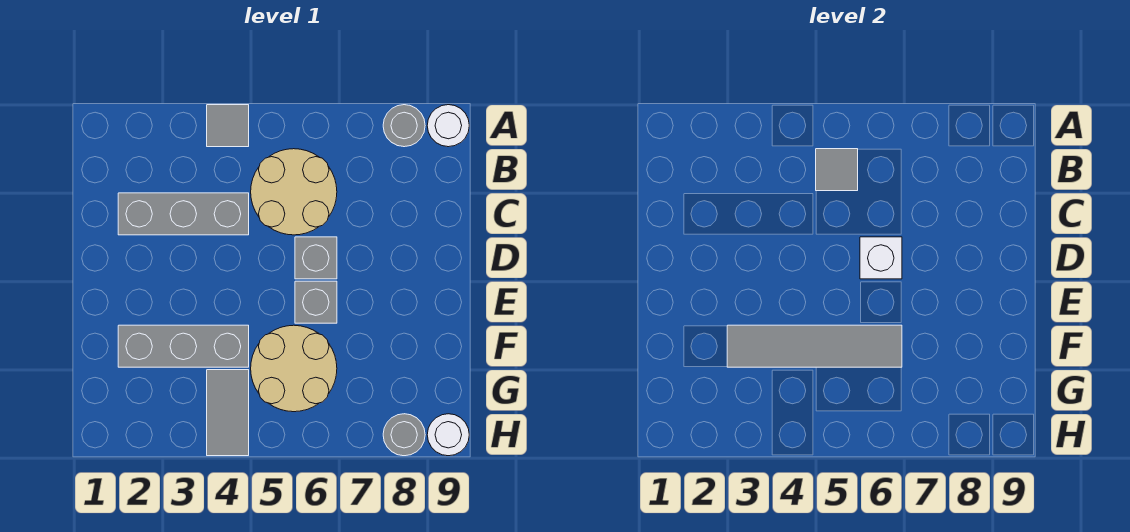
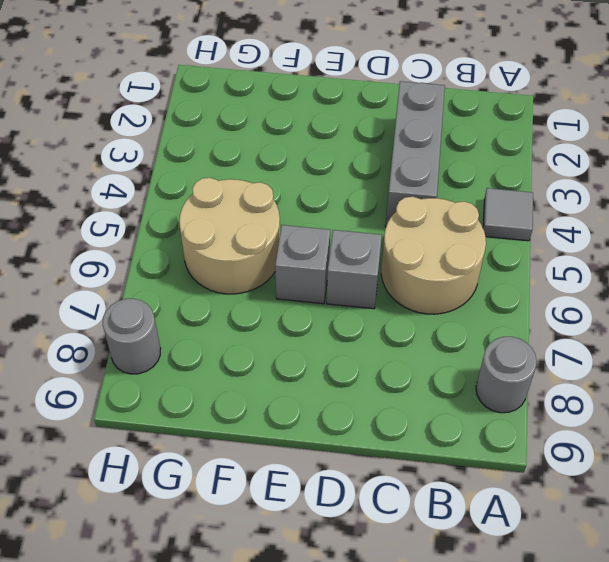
none -> white round brick A9 level 1
none -> grey brick F2:F4 level 1
none -> grey tile G4:H4 level 1

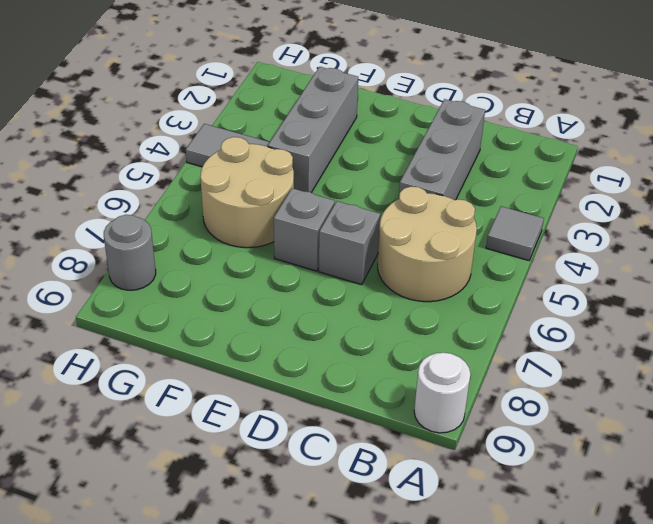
none -> grey round brick A8 level 1
none -> white round brick H9 level 1
none -> grey tile B5 level 2

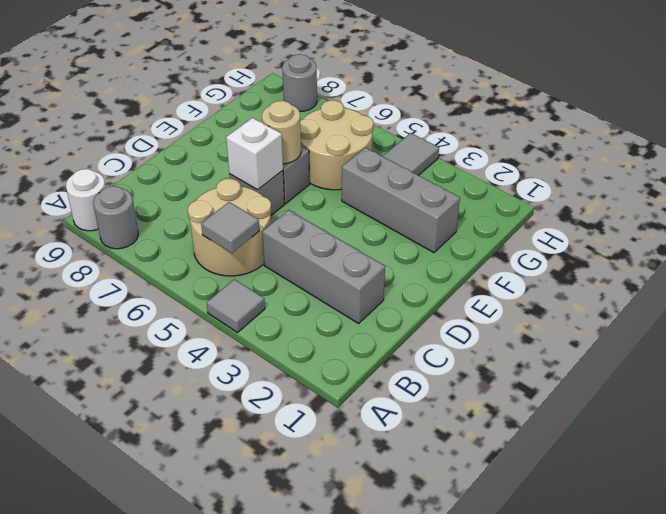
tan round brick E6 level 2 -> none
none -> white round brick H9 level 1
none -> grey tile F3:F6 level 2

